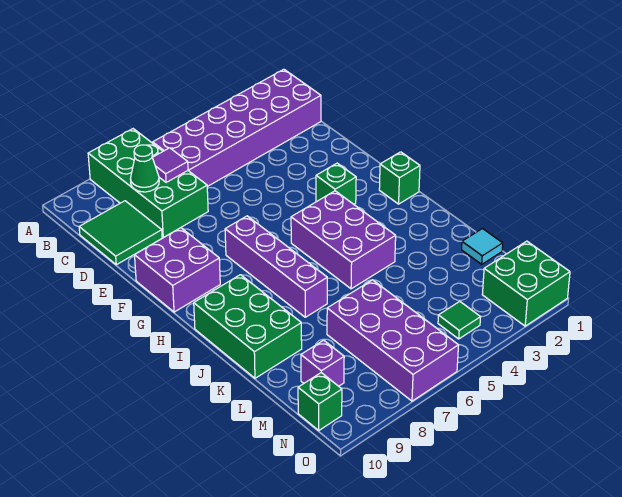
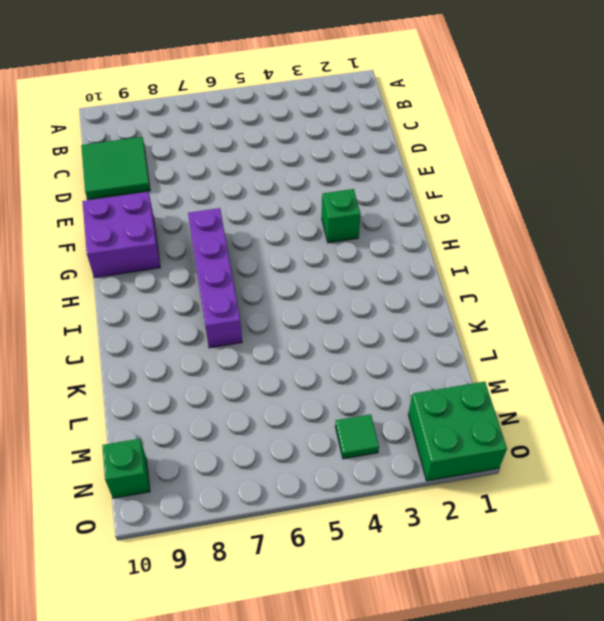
none -> green brick A7:D8 level 1
none -> purple brick B1:C6 level 1
none -> green brick H1 level 1

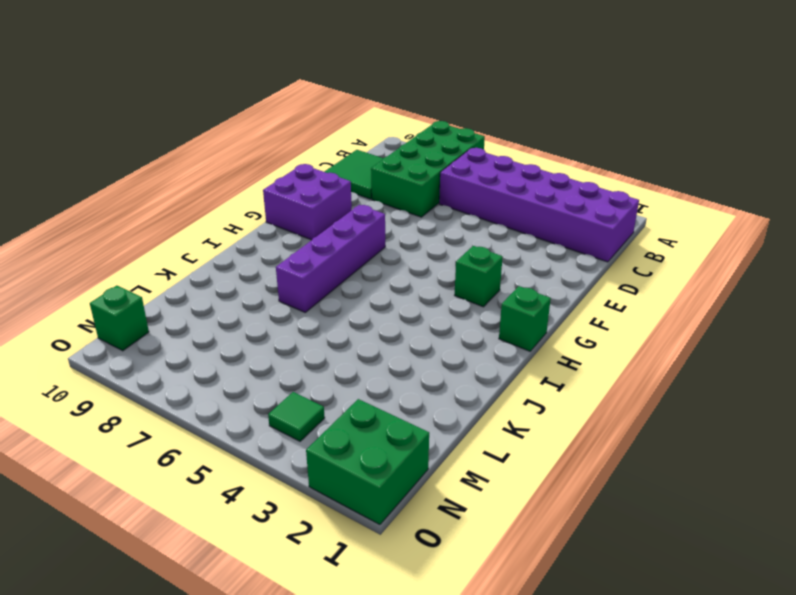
none -> purple brick H4:J5 level 1
none -> green brick I9:K10 level 1
none -> cyan tile L1 level 1

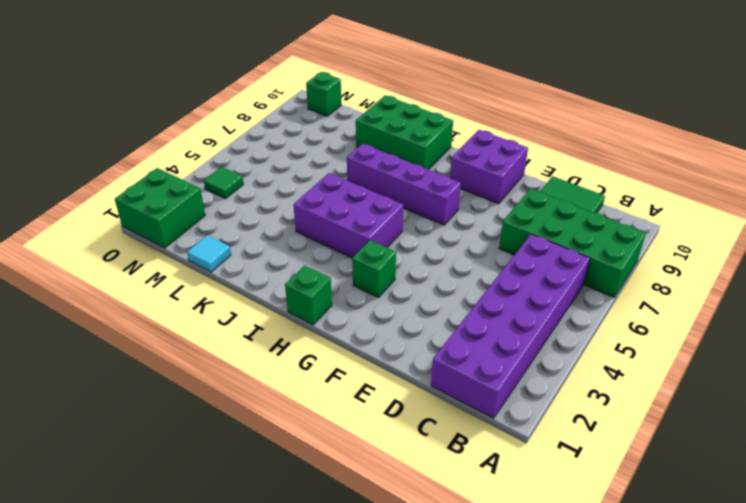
none -> purple brick L6:O7 level 1
none -> purple brick M9 level 1
none -> purple tile C7 level 2

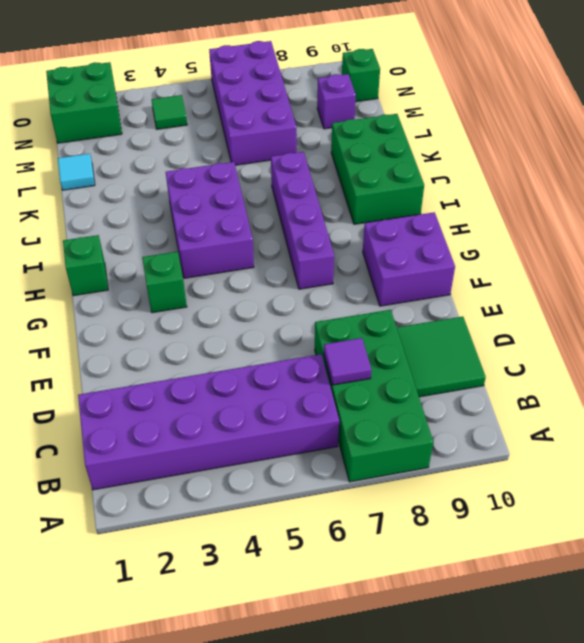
none -> green cone C8 level 2

